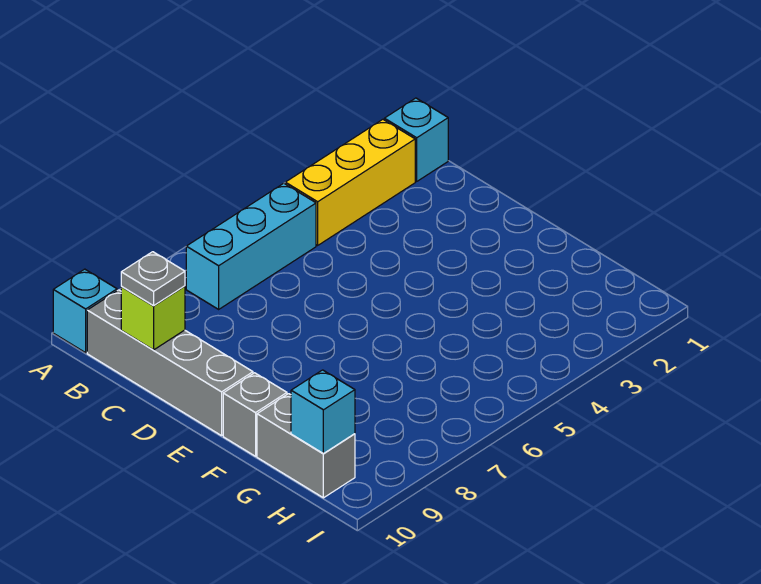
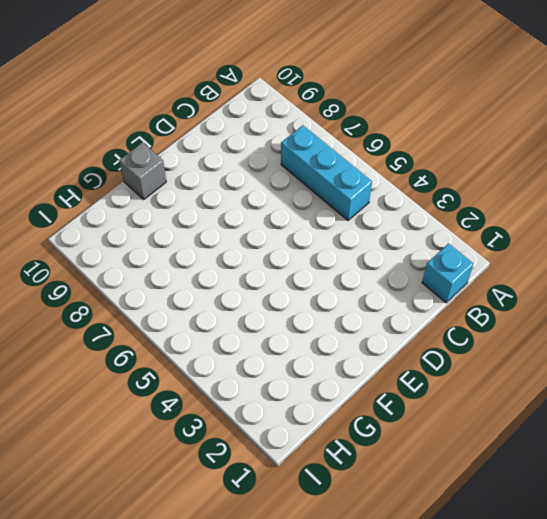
none -> cyan brick A10 level 1
none -> yellow brick B2:B4 level 1

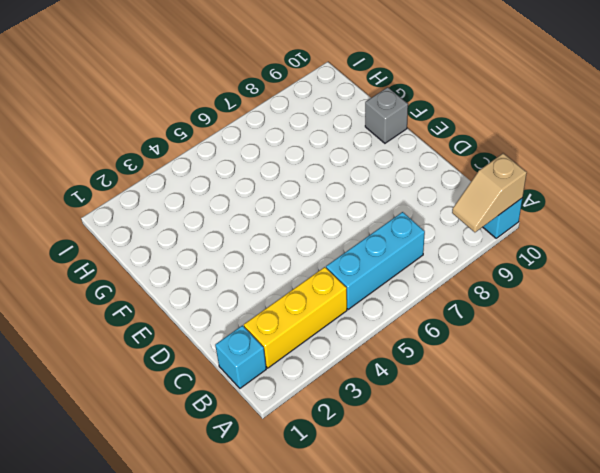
tan slope A9:A10 level 2 top 10 -> none
none -> grey brick B10:E10 level 1
none -> grey brick G10:H10 level 1

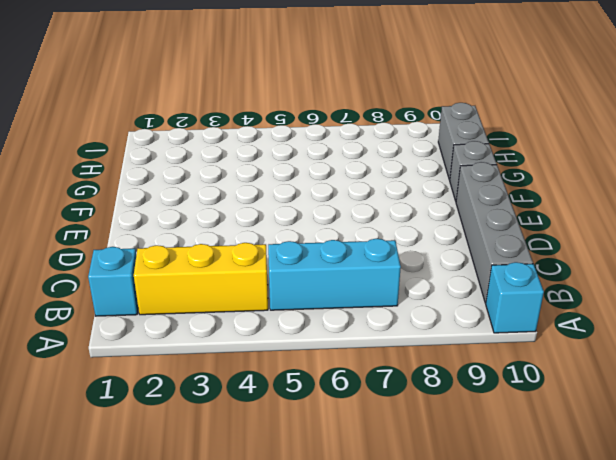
none -> lime brick C10 level 2
none -> cyan brick H10 level 2

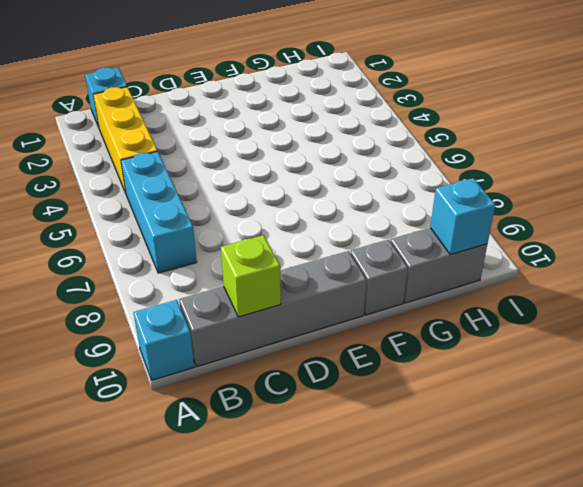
none -> grey plate C10 level 3

